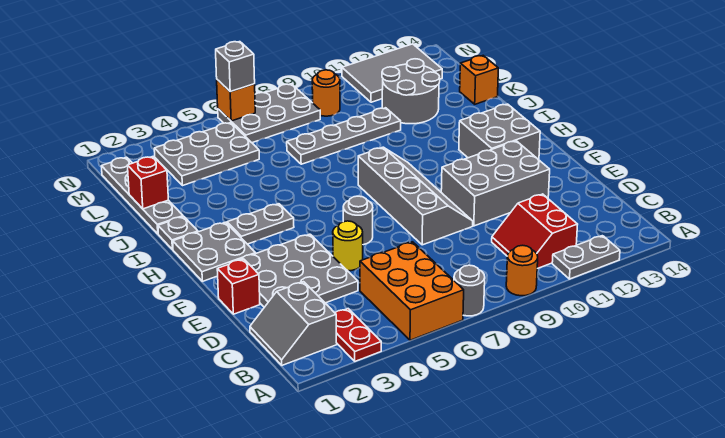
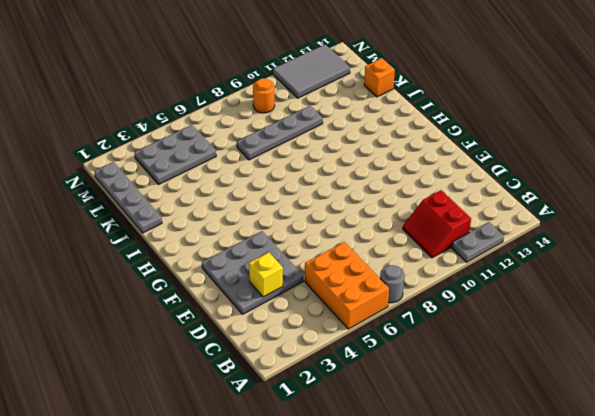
yellow brick D3 level 2 -> none
none -> red plate A3:B3 level 1
none -> orange round brick A9 level 1
none -> grey slope B1:C2 level 1 top 2

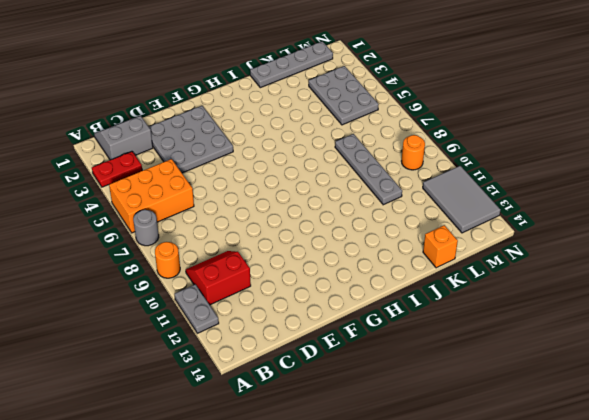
none -> red brick E1 level 1
none -> yellow round brick E5 level 1
none -> grey slope E8:H9 level 1 top 8

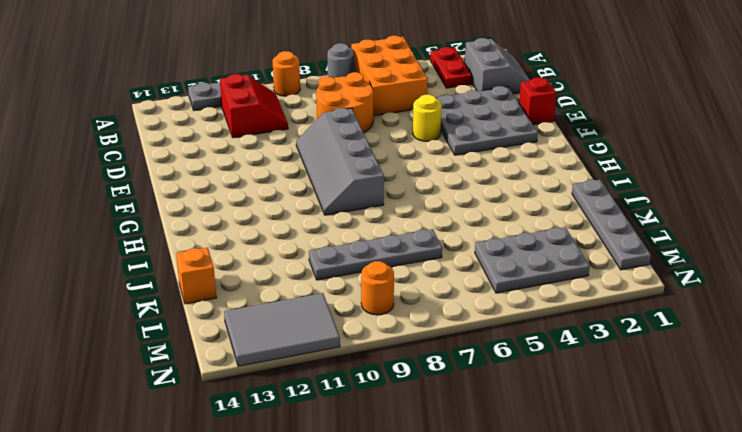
orange round brick C7:D8 level 1 -> none
none -> grey brick E10:F12 level 1
none -> grey round brick F6 level 1
none -> grey plate G1:H2 level 1

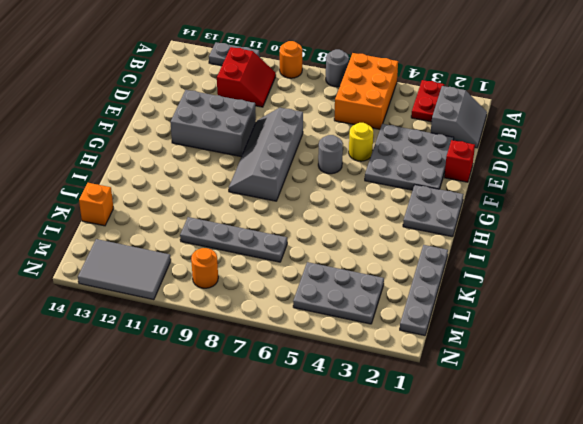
none -> grey brick G12:H13 level 1
none -> grey plate H3:H4 level 1
none -> grey plate I1 level 1

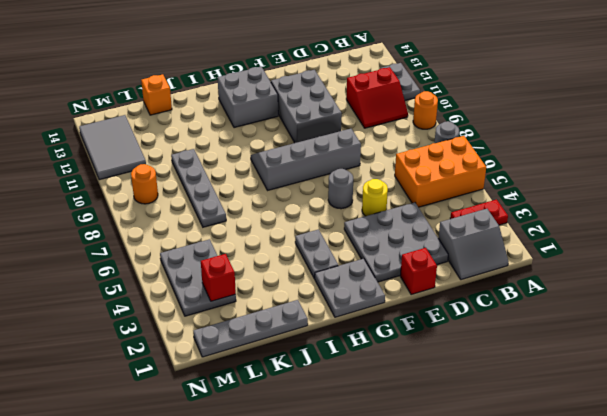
red brick L3 level 2 -> red brick K1 level 2
none -> grey plate I1 level 1
none -> grey round brick K11:L12 level 1
none -> grey plate M6:N8 level 1

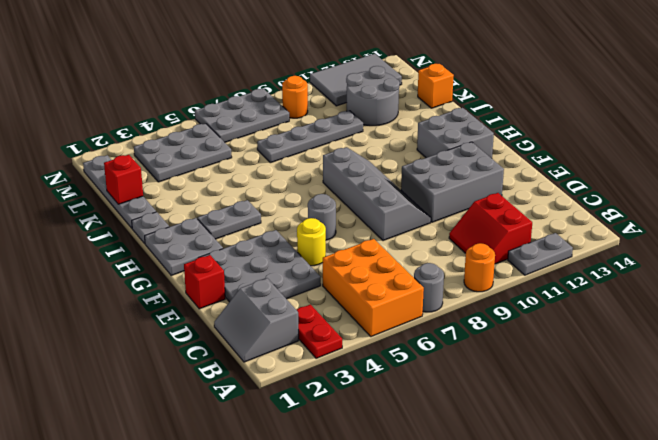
none -> orange brick N6 level 2
none -> grey brick N6 level 3

